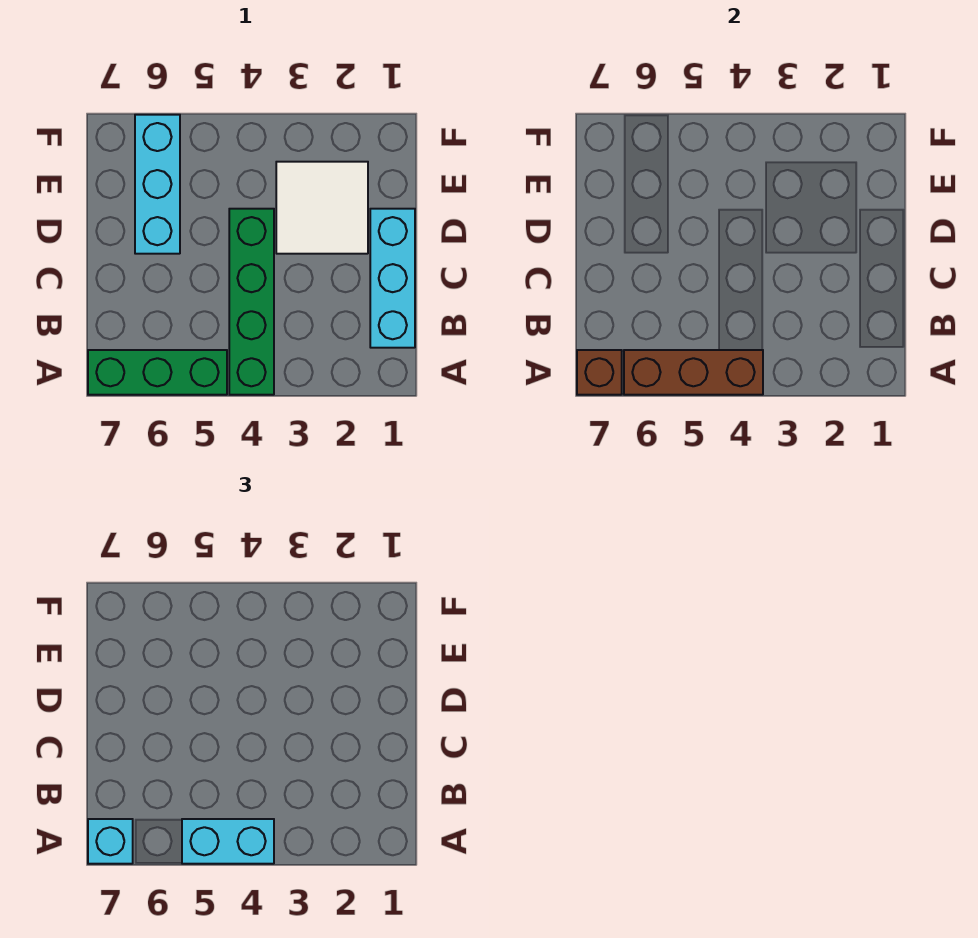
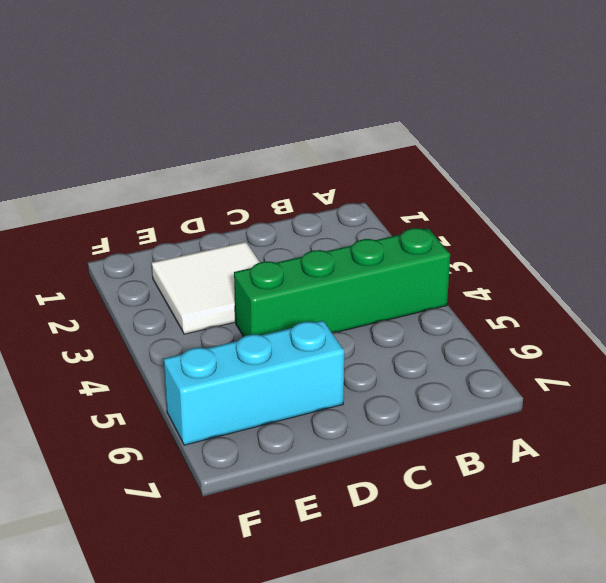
none -> green brick A5:A7 level 1
none -> cyan brick B1:D1 level 1

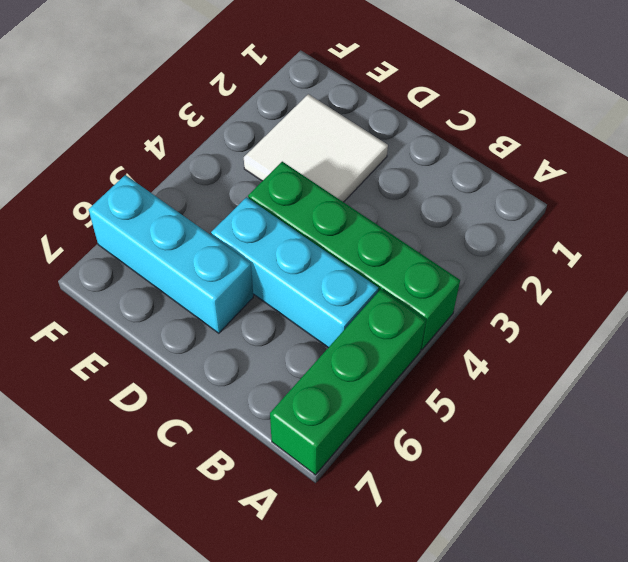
cyan brick B5:D5 level 1 -> cyan brick B1:D1 level 1
none -> brown brick A4:A6 level 2
none -> brown brick A7 level 2

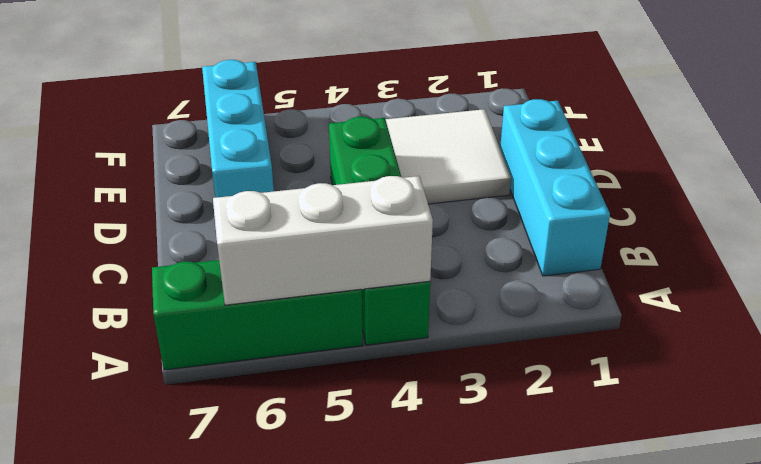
white brick A4:A6 level 2 -> brown brick A4:A6 level 2
none -> brown brick A7 level 2
none -> cyan brick A4:A5 level 3

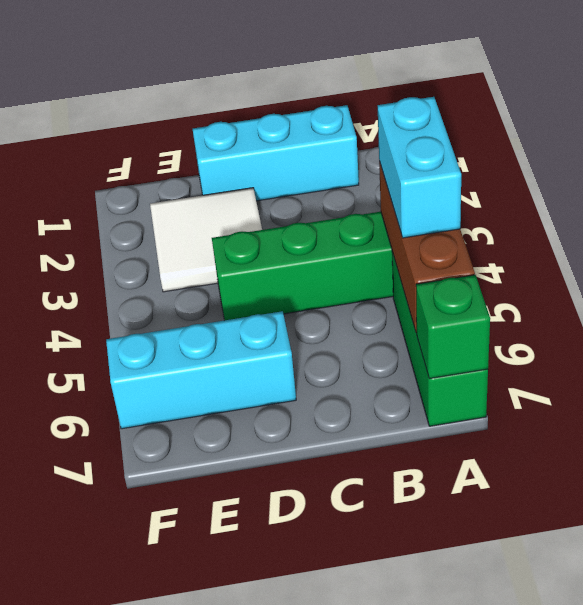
green brick A7 level 2 -> brown brick A7 level 2
none -> cyan brick A7 level 3

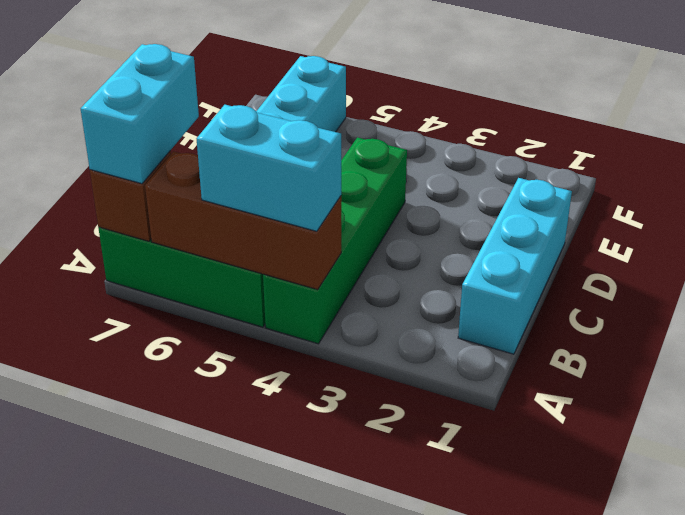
cyan brick A7:B7 level 3 -> cyan brick A7 level 3
none -> white tile D2:E3 level 1

